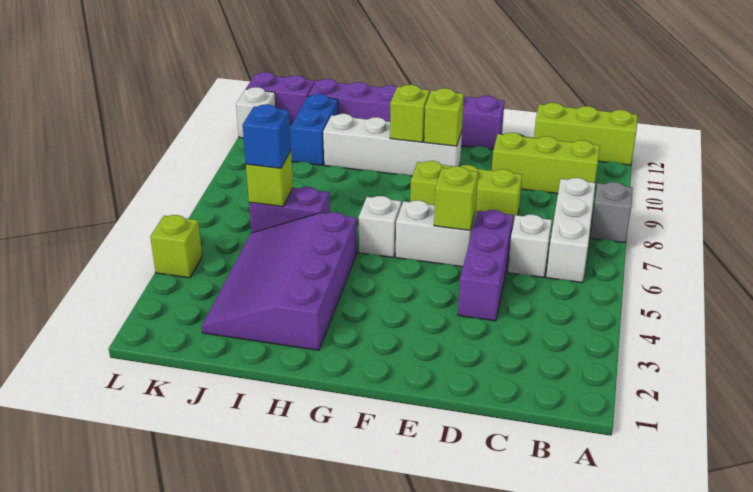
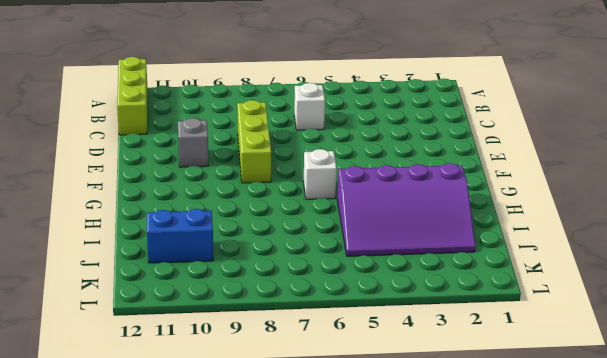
grey brick E10 level 1 -> grey brick A8 level 1
none -> white brick B6:B8 level 1
none -> lime brick B10:D10 level 1
none -> purple brick D4:D6 level 1

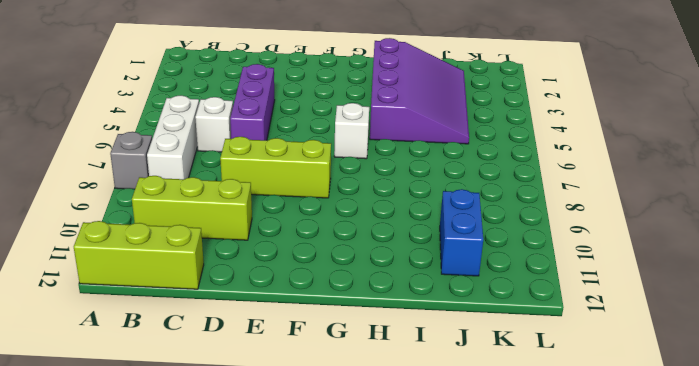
none -> white brick E6:F6 level 1
none -> purple brick E12:J12 level 1
none -> white brick F10:I10 level 1

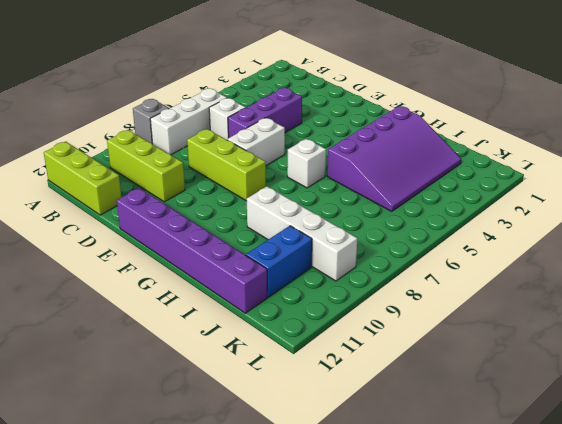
white brick E6:E7 level 1 -> white brick E6:F6 level 1
white brick H9:K9 level 1 -> white brick F10:I10 level 1
none -> purple brick I6:J6 level 1
none -> purple brick K12:L12 level 1
none -> lime brick L4 level 1

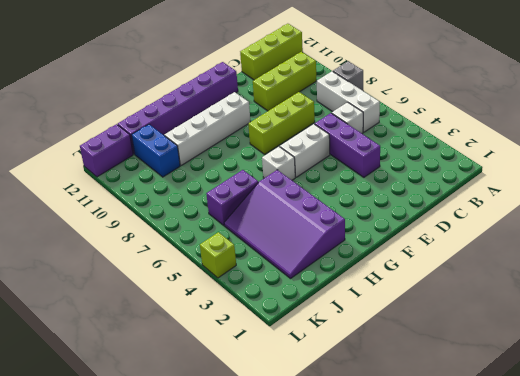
none -> white brick L11 level 1
none -> lime brick E6 level 2
none -> lime brick F10 level 2

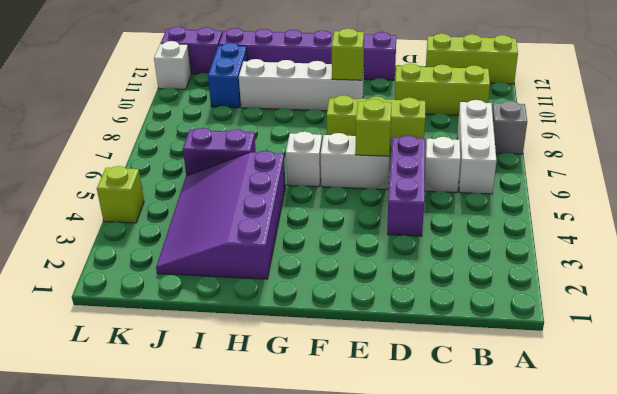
none -> lime brick G10 level 2
none -> lime brick J6 level 2
none -> blue brick J6 level 3

